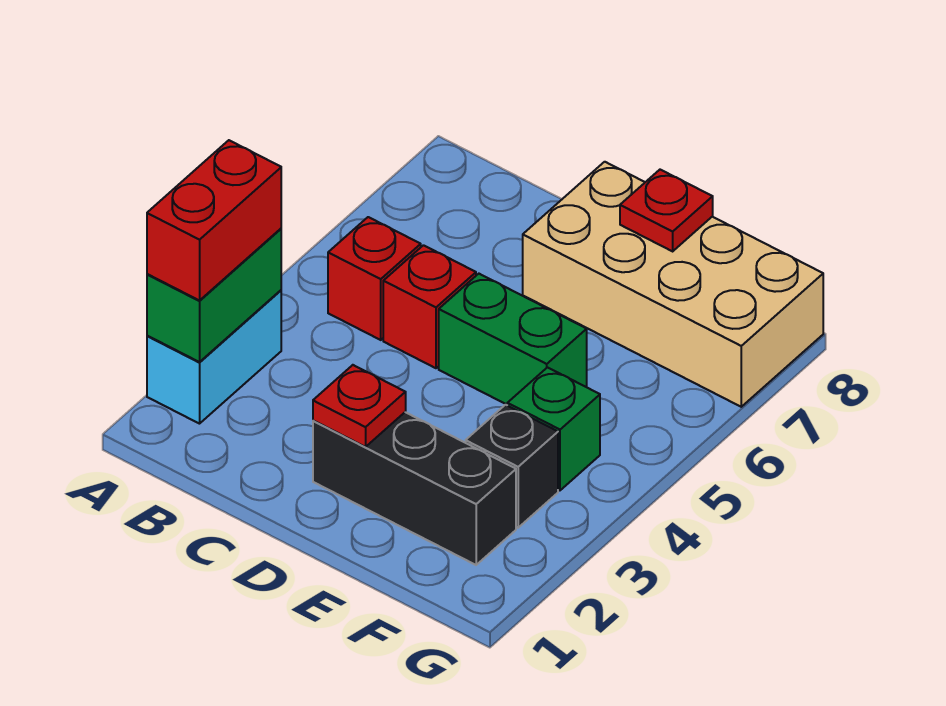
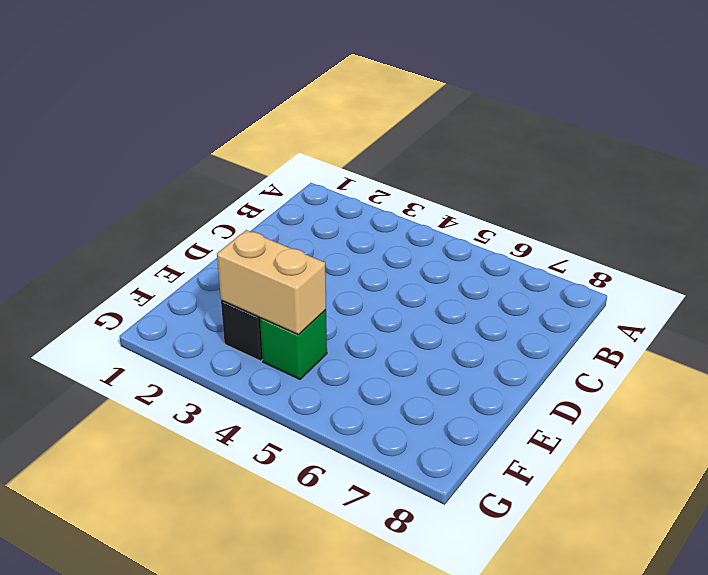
tan brick F3:F4 level 2 -> none
none -> cyan brick A2:A3 level 1
none -> red brick B5 level 1
none -> red brick C5 level 1

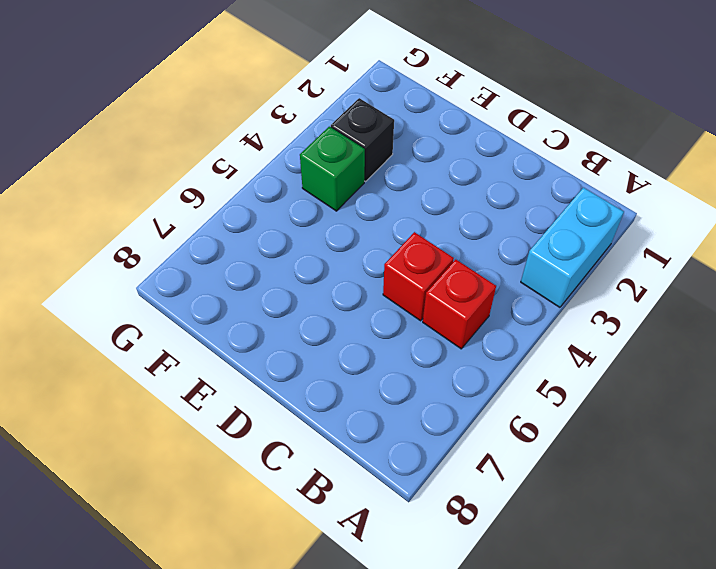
none -> black brick D2:F2 level 1
none -> green brick D5:E5 level 1
none -> tan brick D7:G8 level 1

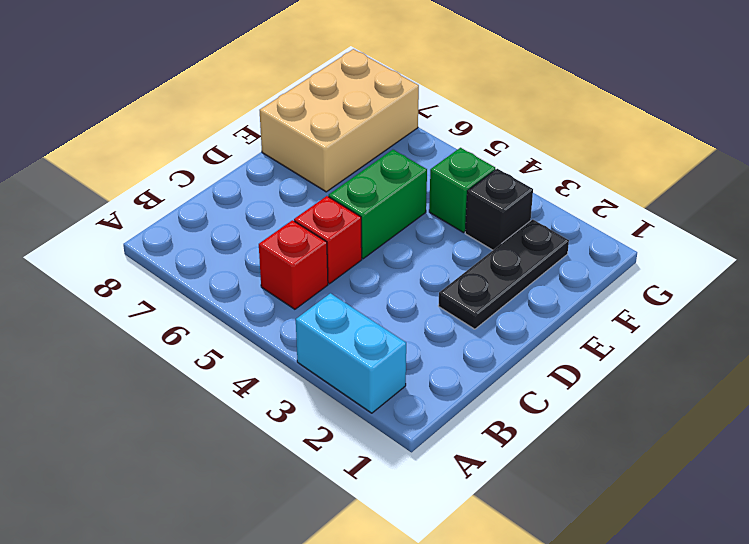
black plate D2:F2 level 1 -> black brick D2:F2 level 1
tan brick E7:G8 level 1 -> tan brick D7:G8 level 1
none -> green brick A2:A3 level 2
none -> red plate D2 level 2
none -> red plate E8 level 2

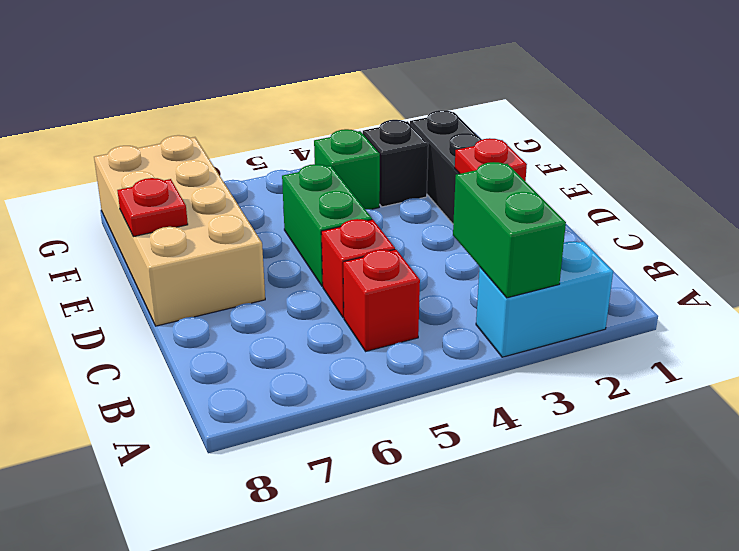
green brick A3:B3 level 2 -> green brick A2:A3 level 2
none -> red brick A2:A3 level 3

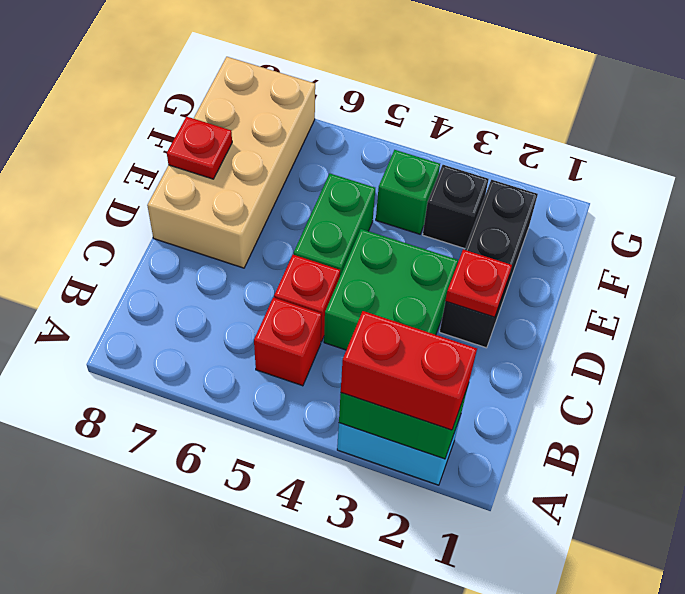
green brick C3:D4 level 1 -> none

